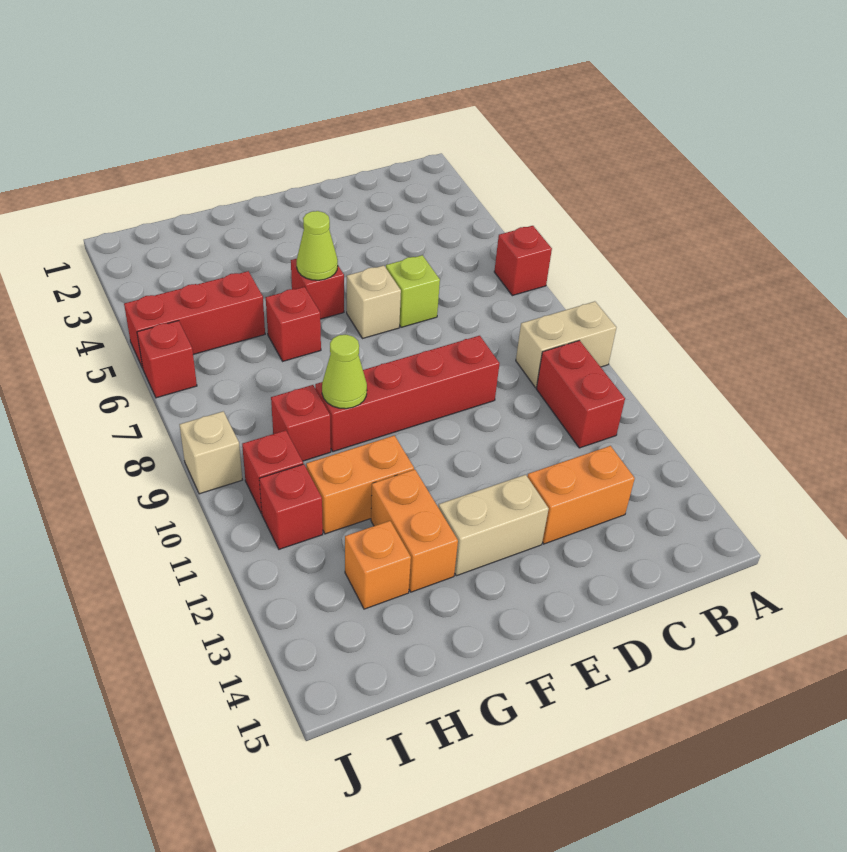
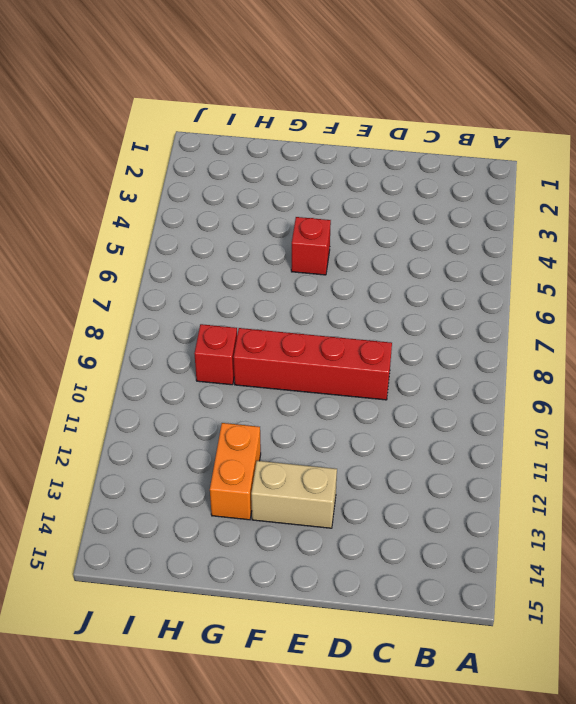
none -> red brick A6 level 1
none -> tan brick A9:B9 level 1
none -> red brick B10:B11 level 1

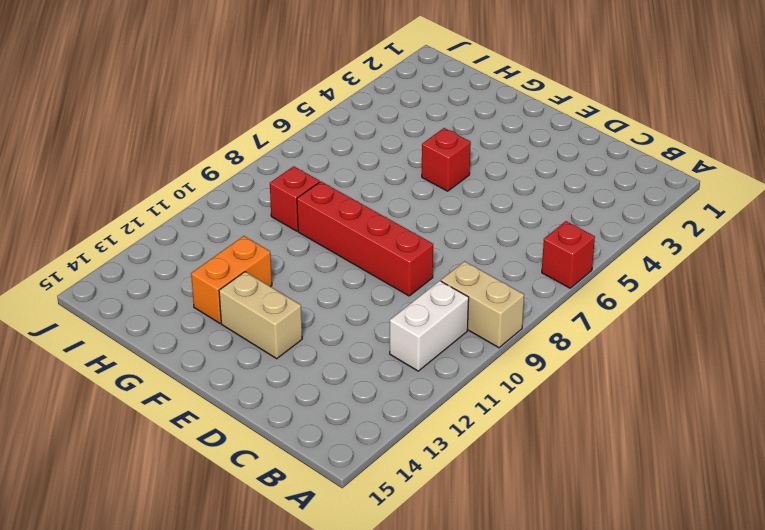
white brick B10:B11 level 1 -> red brick B10:B11 level 1
none -> orange brick C13:D13 level 1
none -> lime brick D6 level 1
none -> tan brick E6 level 1

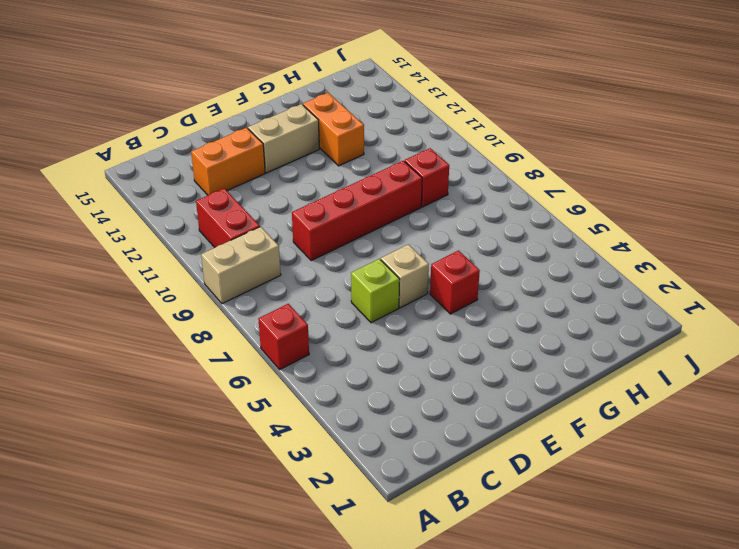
none -> red brick G6 level 1
none -> orange brick G11:H11 level 1
none -> red brick H5:J5 level 1

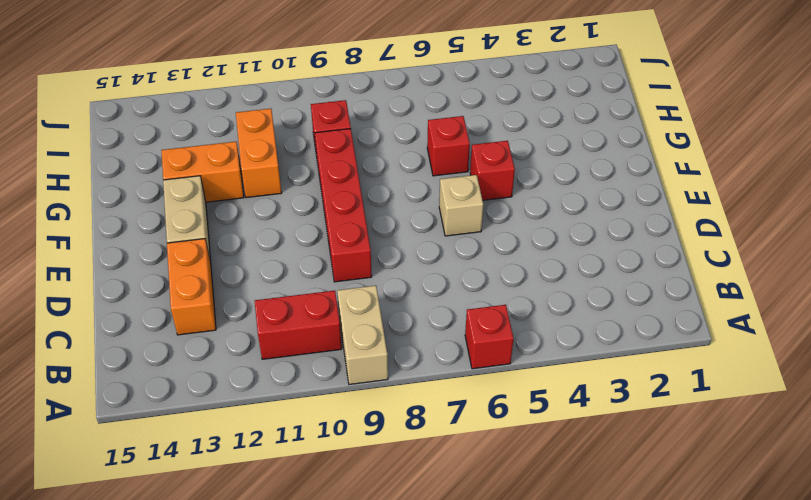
none -> lime brick D6 level 1
none -> red brick H5:J5 level 1
none -> orange brick H13 level 1

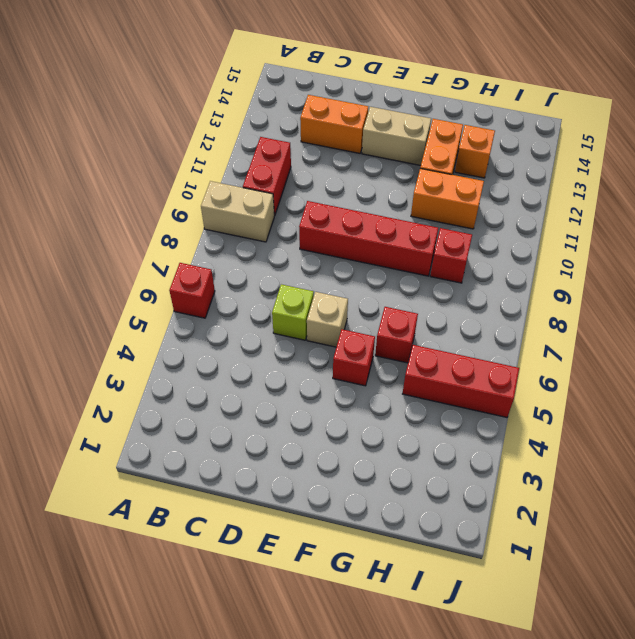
none -> red brick I10 level 1
none -> red brick I11 level 1
none -> red brick J6 level 1

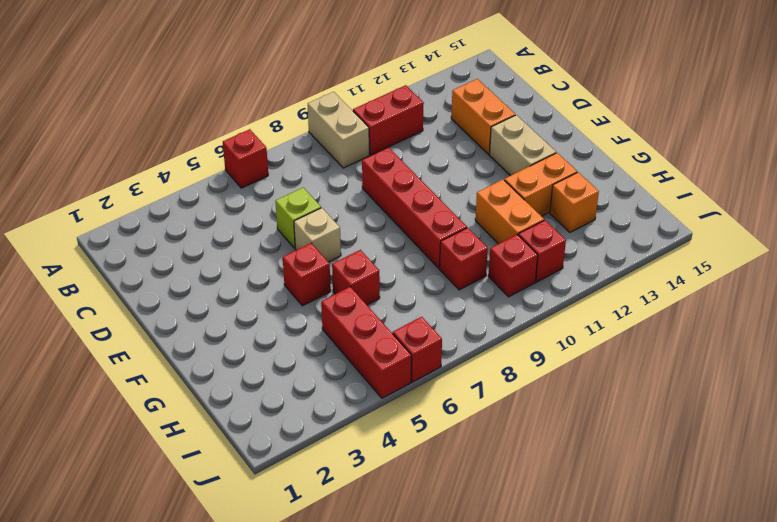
none -> tan brick J9 level 1
none -> lime cone F5 level 2
none -> lime cone G9 level 2

